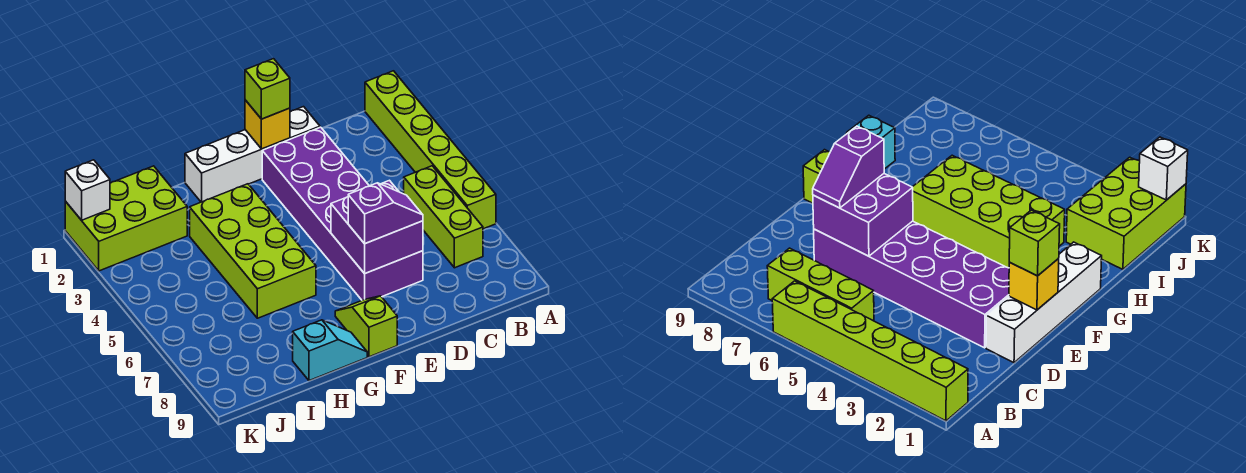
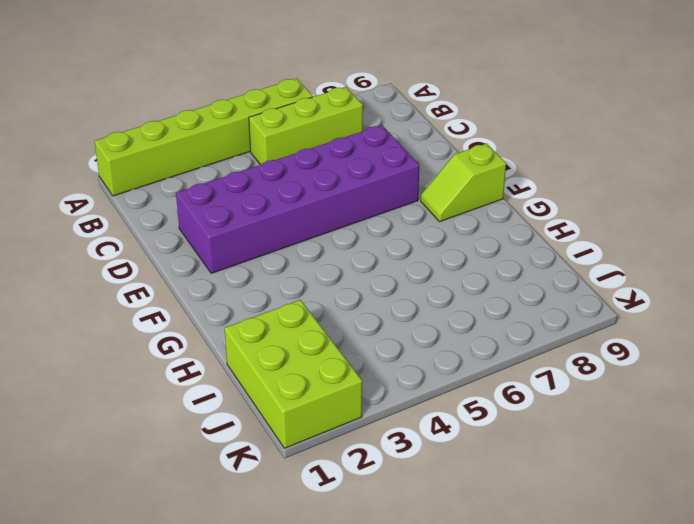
none -> white brick D1:G1 level 1
none -> lime brick G3:H6 level 1
none -> cyan slope G9:H9 level 1 top H

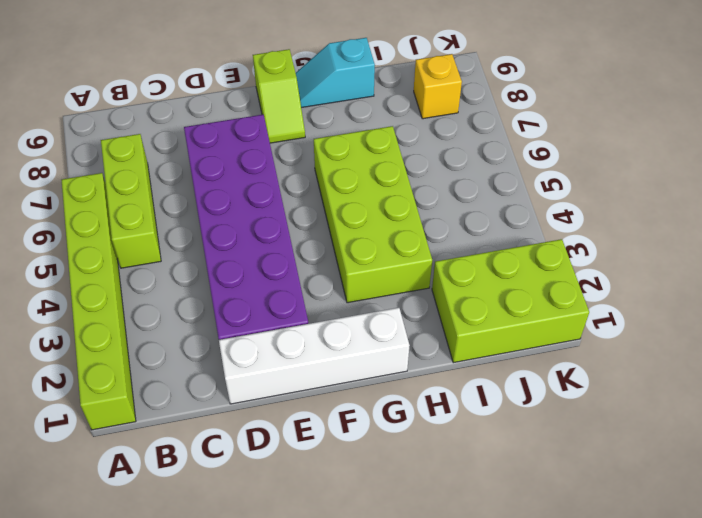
yellow brick J8 level 1 -> yellow brick E1 level 2
none -> purple brick D6:E7 level 2
none -> white brick K1 level 2
none -> purple slope D7:E7 level 3 top E

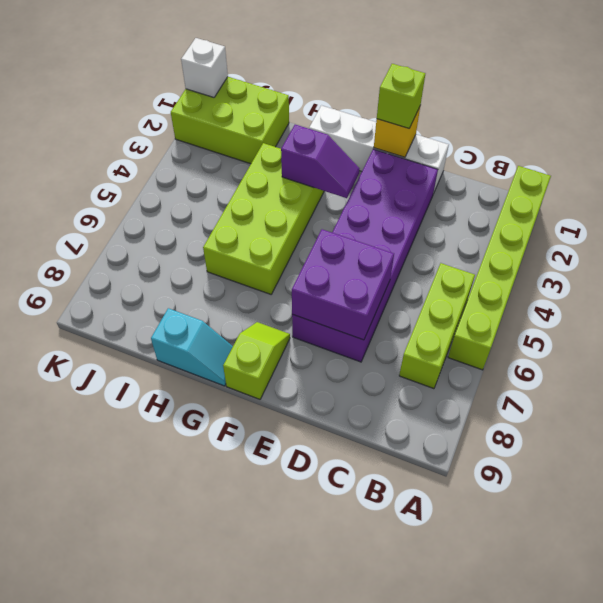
purple slope F3:G3 level 2 top G -> purple slope D7:E7 level 3 top E

